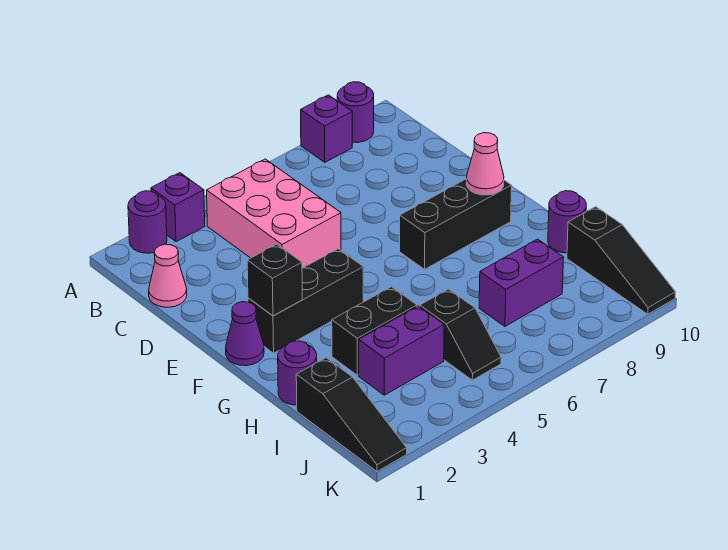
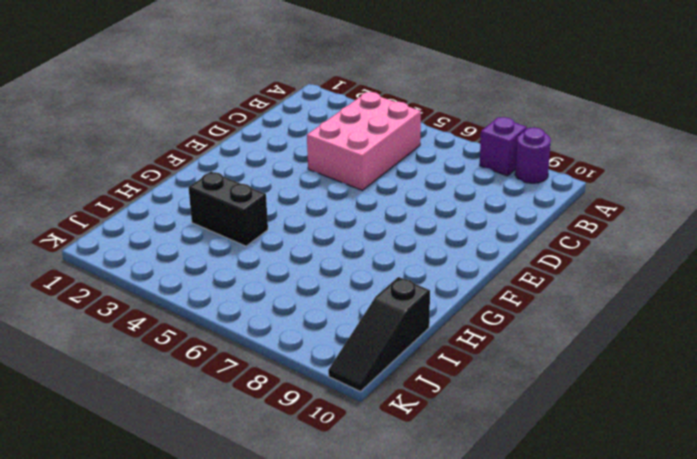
none -> purple round brick A2 level 1
none -> purple brick A3 level 1
none -> pink cone C1 level 1

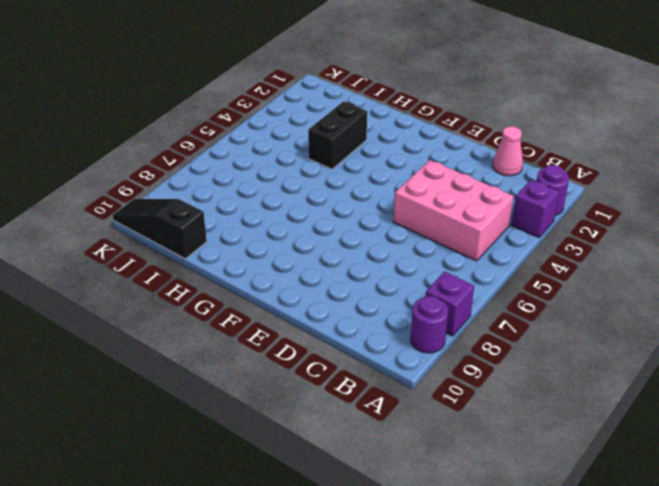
none -> purple cone F1 level 1
none -> black brick F2:F4 level 1
none -> black brick F7:F9 level 1

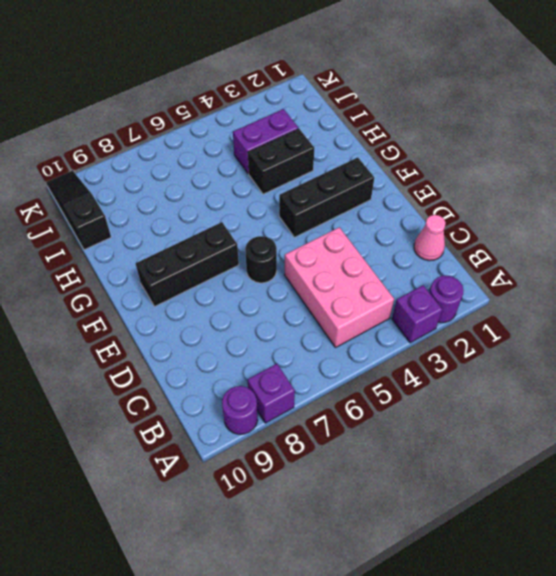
black round brick E6 level 1 -> none
none -> purple cone F1 level 1
none -> purple round brick H1 level 1
none -> purple round brick H10 level 1

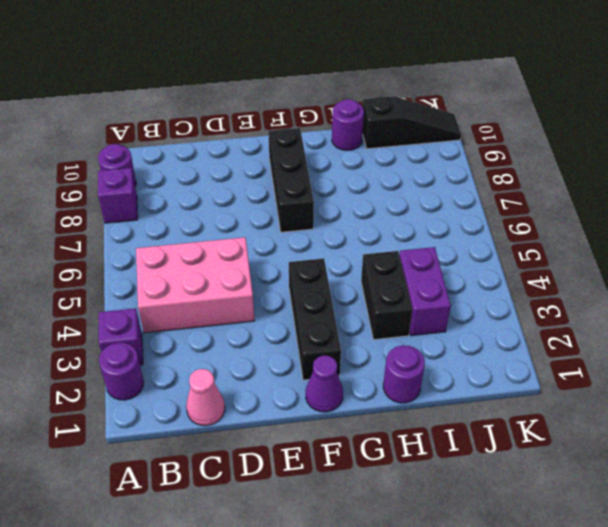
none -> black slope I1:K1 level 1 top I
none -> black slope I5:J5 level 1 top I
none -> purple brick I7:I8 level 1

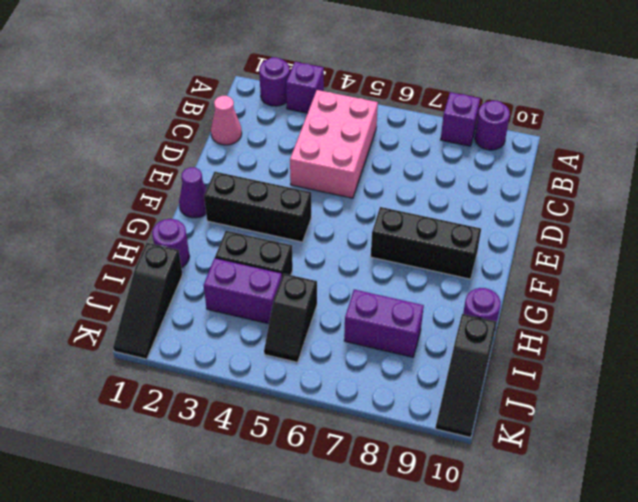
none -> black brick F2 level 2
none -> pink cone F9 level 2

